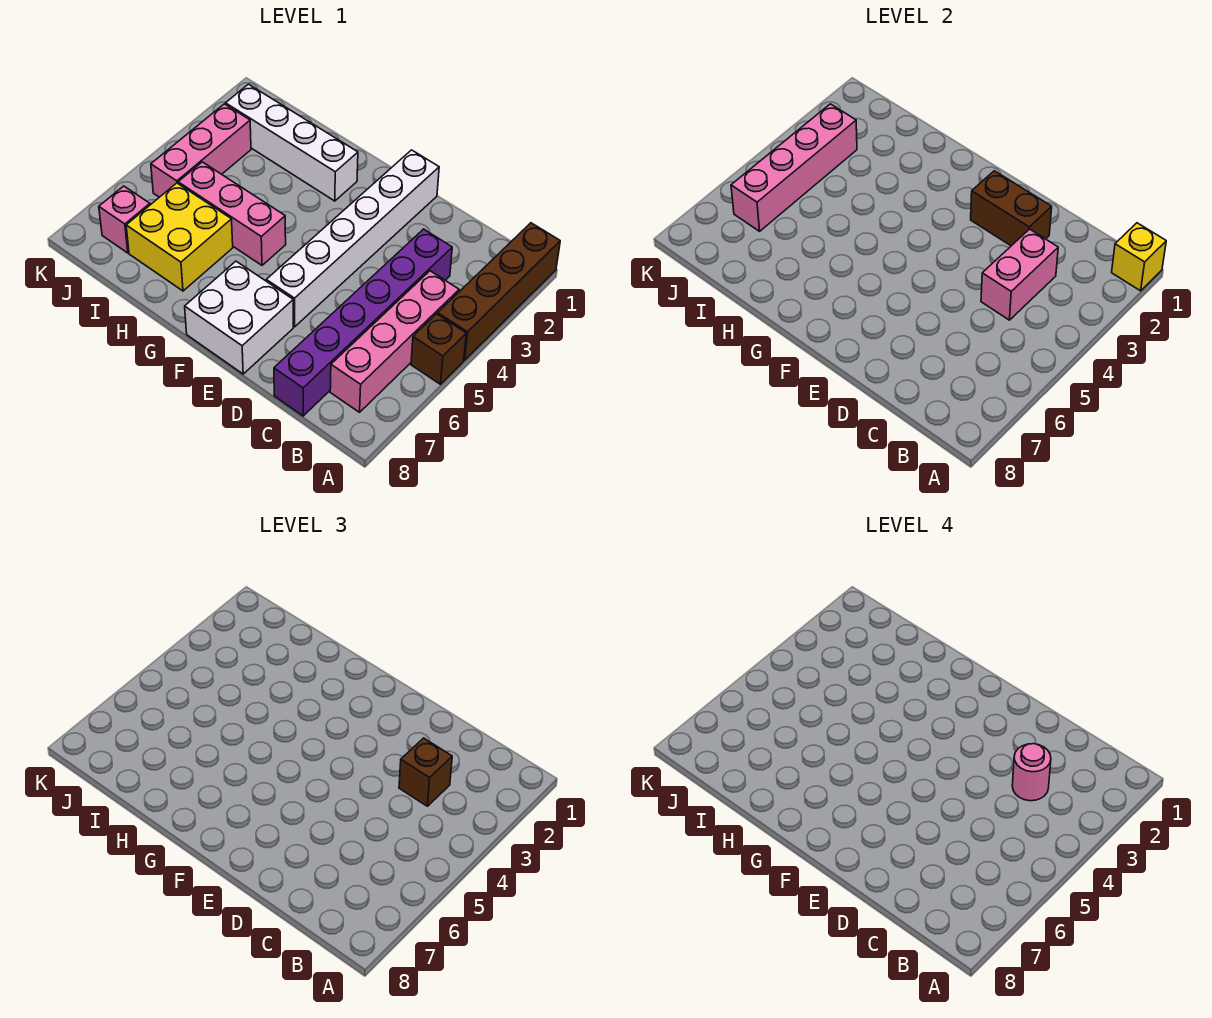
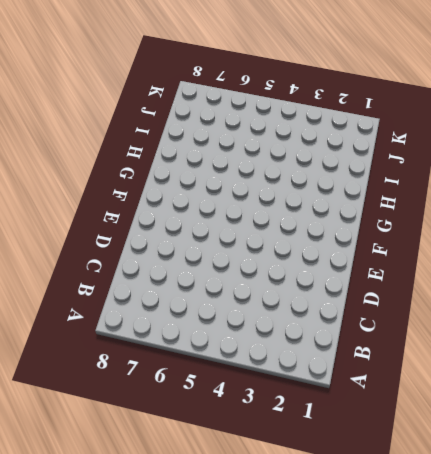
none -> brown brick A1:A4 level 1
none -> brown brick A5 level 1
none -> pink brick B4:B7 level 1

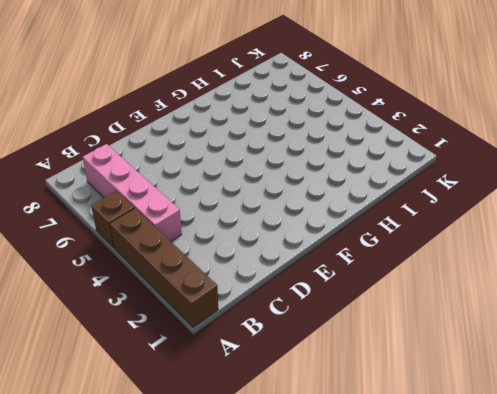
none -> purple brick C3:C8 level 1
none -> white brick E1:E6 level 1
none -> white brick E7:F8 level 1

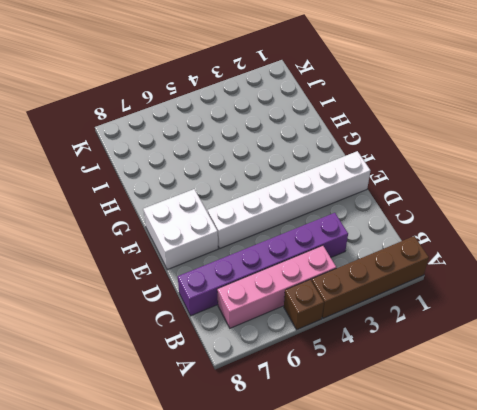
none -> white brick G2:J2 level 1
none -> pink brick G5:I5 level 1
none -> yellow brick H6:I7 level 1

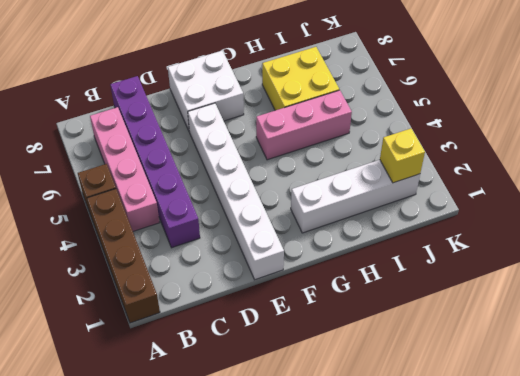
yellow brick J2 level 2 -> yellow brick A1 level 2
none -> pink brick J3:J5 level 1
none -> pink brick J7 level 1
none -> pink brick C3:C4 level 2

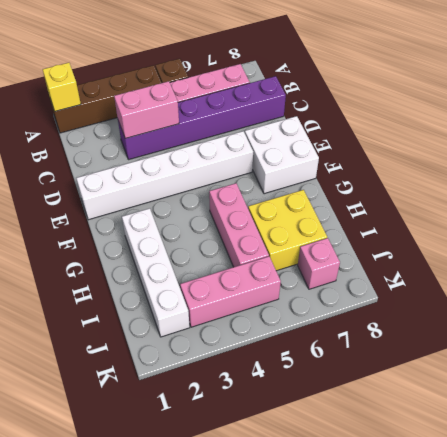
none -> brown brick D2:E2 level 2
none -> pink brick J3:J6 level 2
none -> brown brick C3 level 3

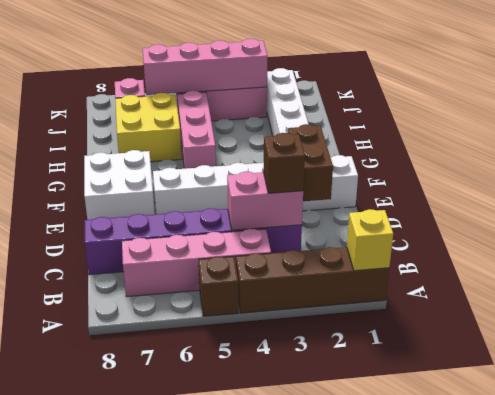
none -> pink round brick C3 level 4

